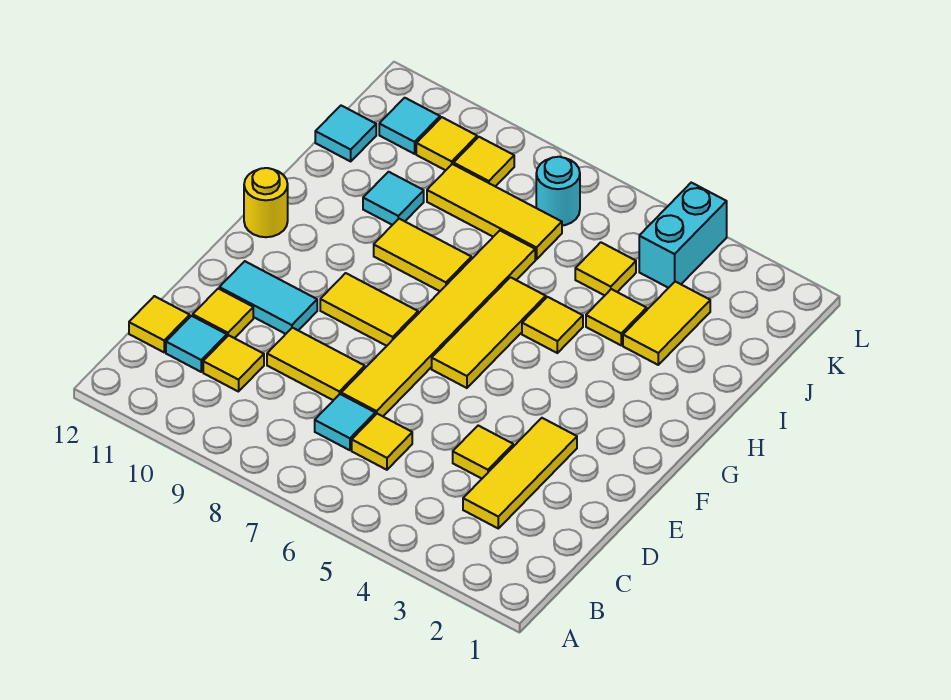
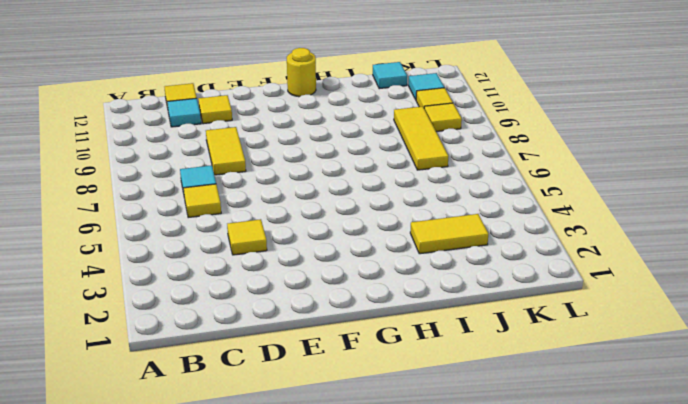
none -> yellow tile C3:E3 level 1
none -> yellow tile C10 level 1
none -> yellow tile D7:I7 level 1

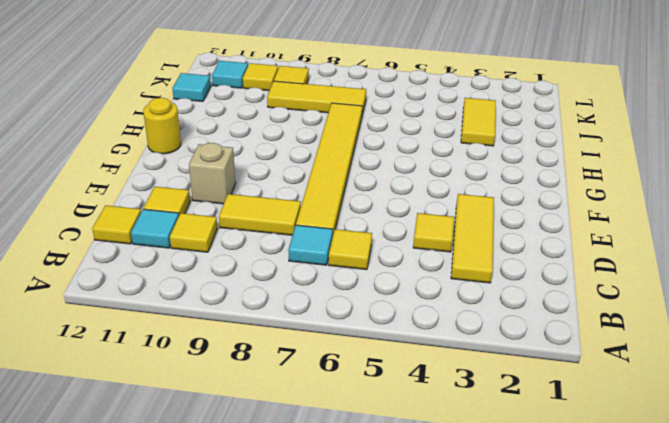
tan brick E10 level 1 -> cyan tile E10:E11 level 1
none -> yellow tile F6:H6 level 1
none -> yellow tile F8:F9 level 1
none -> yellow tile H5 level 1

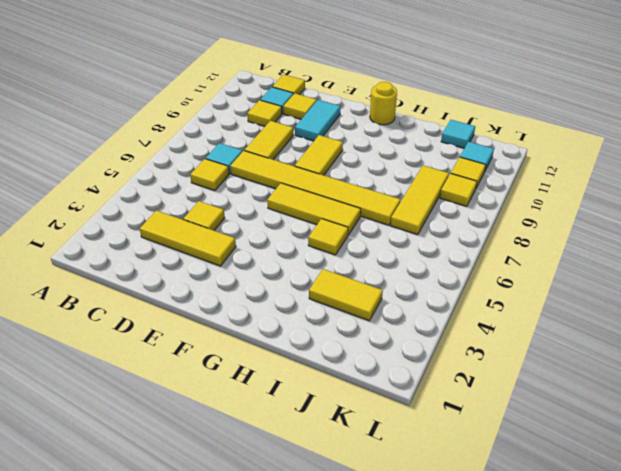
none -> yellow tile H8:H9 level 1
none -> yellow tile I4 level 1
none -> cyan tile I10 level 1

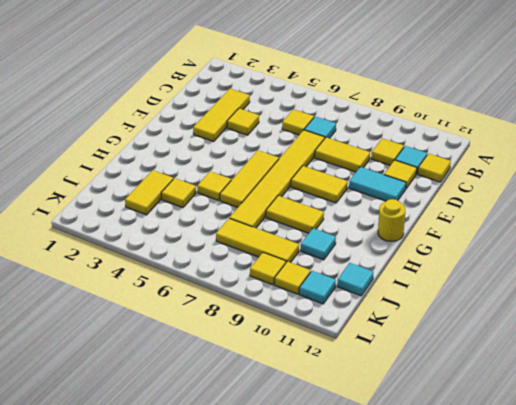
none -> yellow tile J5 level 1
none -> cyan brick K4:L4 level 1
none -> cyan round brick K7 level 1

